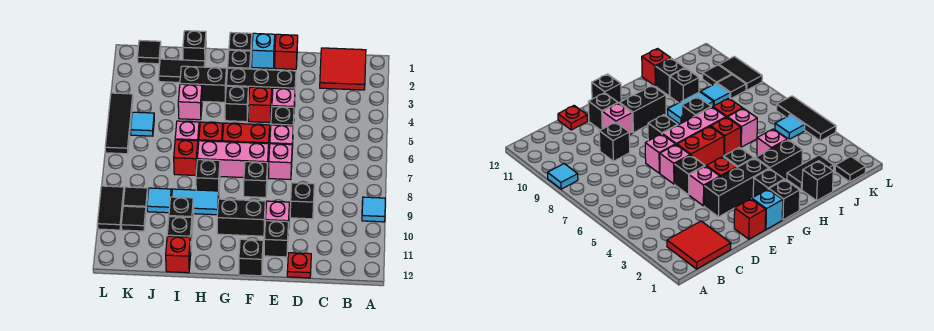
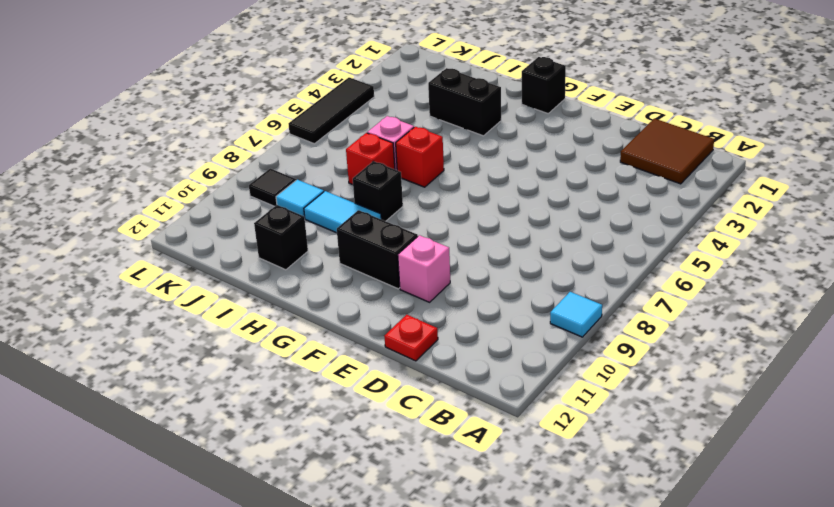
brown tile B1:C2 level 1 -> red tile B1:C2 level 1
none -> black brick D9 level 1
none -> red brick E1 level 1
none -> black brick E3:G3 level 1
none -> pink brick E4 level 1

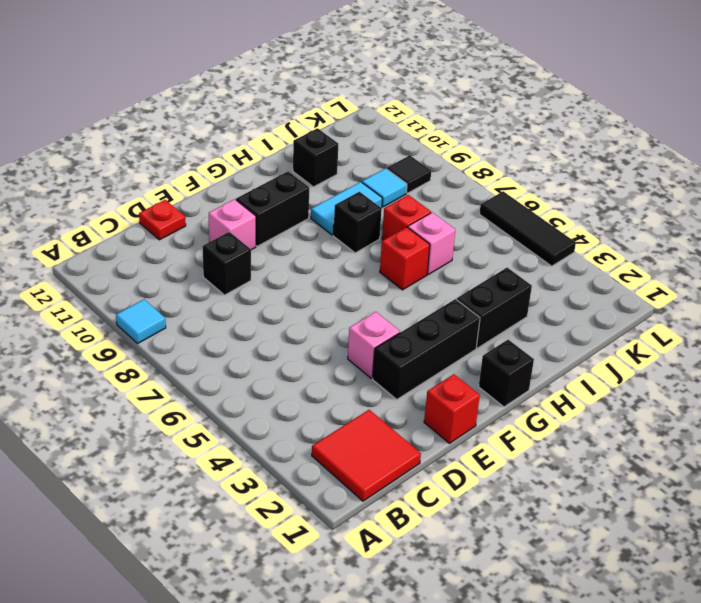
none -> black brick E5 level 1
none -> pink brick E6 level 1
none -> pink brick E7 level 1
none -> black brick E11 level 1

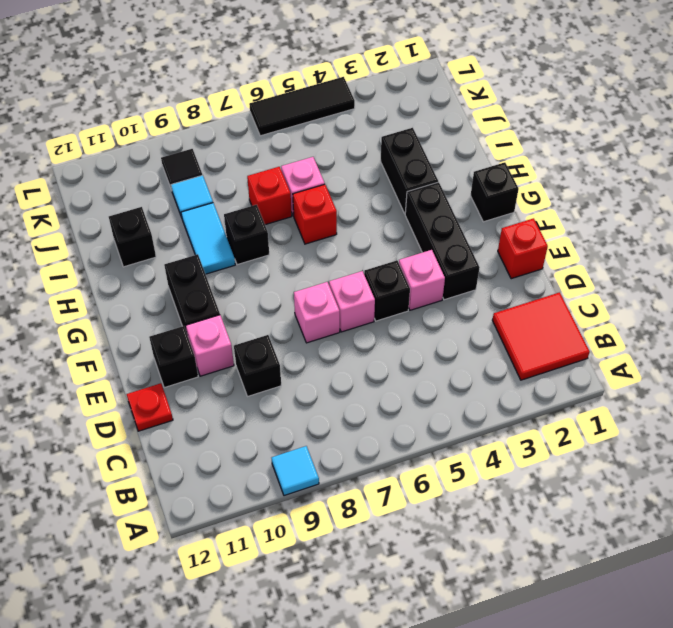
none -> cyan brick F1 level 1
none -> red brick F4 level 1
none -> red brick F6:G6 level 1
none -> pink brick F7:H7 level 1

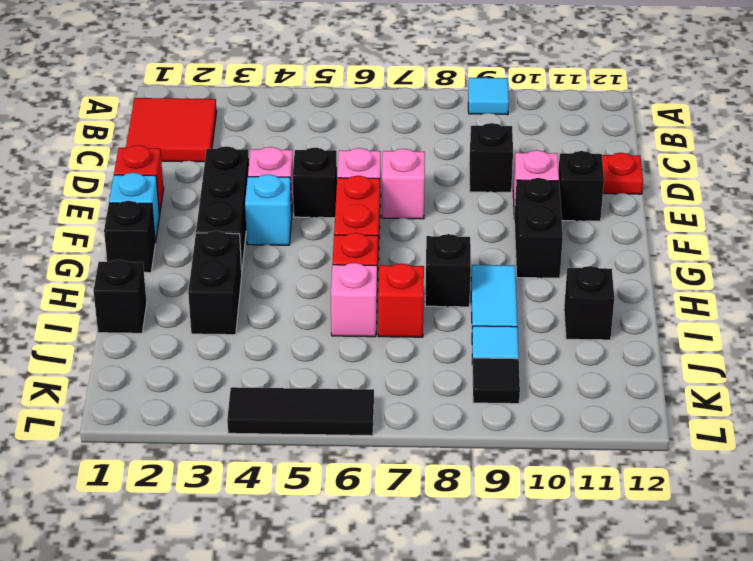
cyan brick F4 level 1 -> red brick F4 level 1
none -> pink brick F7:H7 level 1
none -> black brick F8 level 1
none -> black brick F12 level 1
none -> black brick G2 level 1

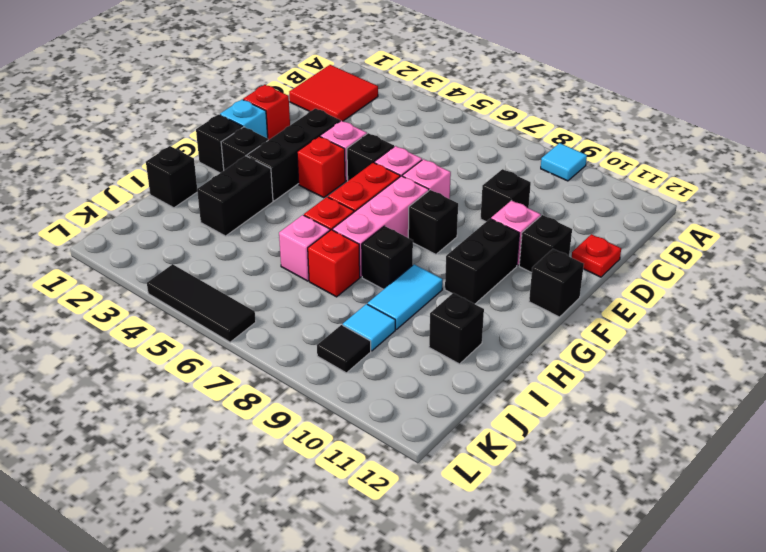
none -> black brick G4 level 1
none -> black tile I2:J2 level 1
none -> pink brick I4 level 1
none -> black brick I10 level 1

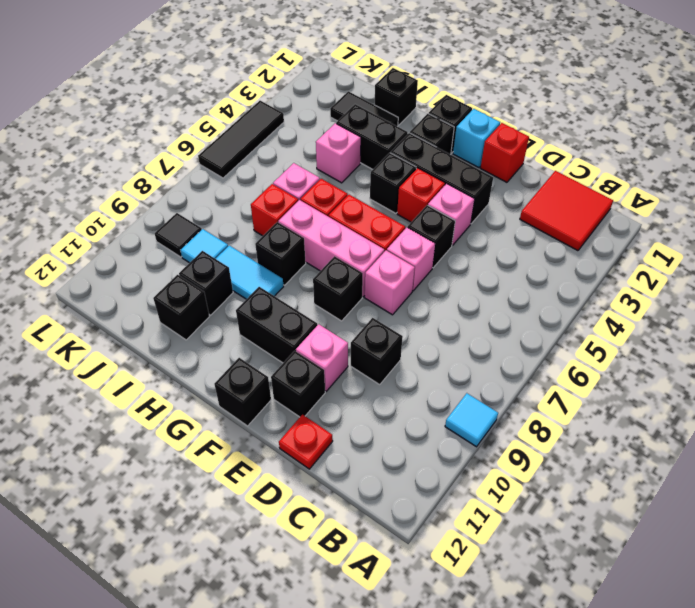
none -> red brick I12 level 1
none -> black tile K1 level 1
none -> cyan tile K5 level 1
none -> black tile K10 level 1

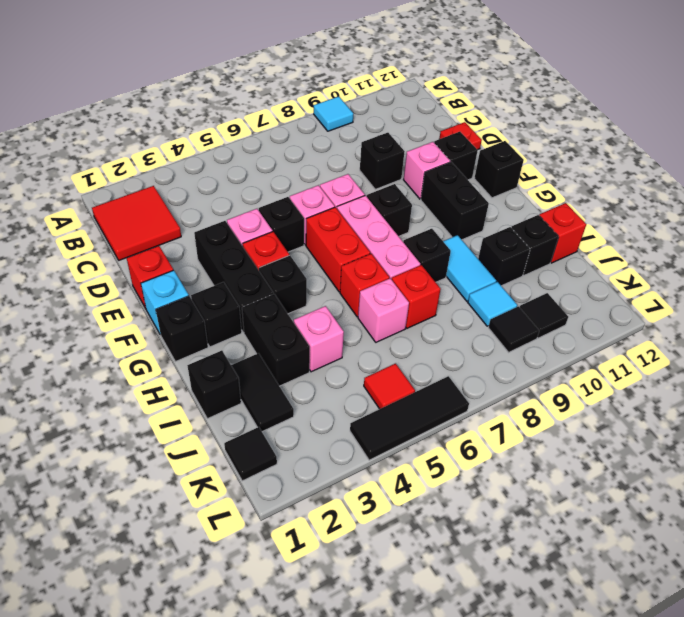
red tile K5 level 1 -> cyan tile K5 level 1
none -> black tile L9:L10 level 1

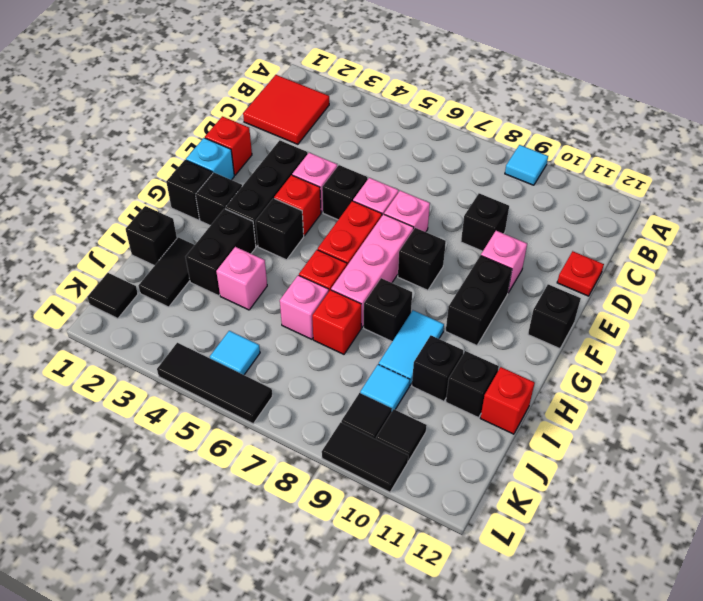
none -> black brick E11 level 1

